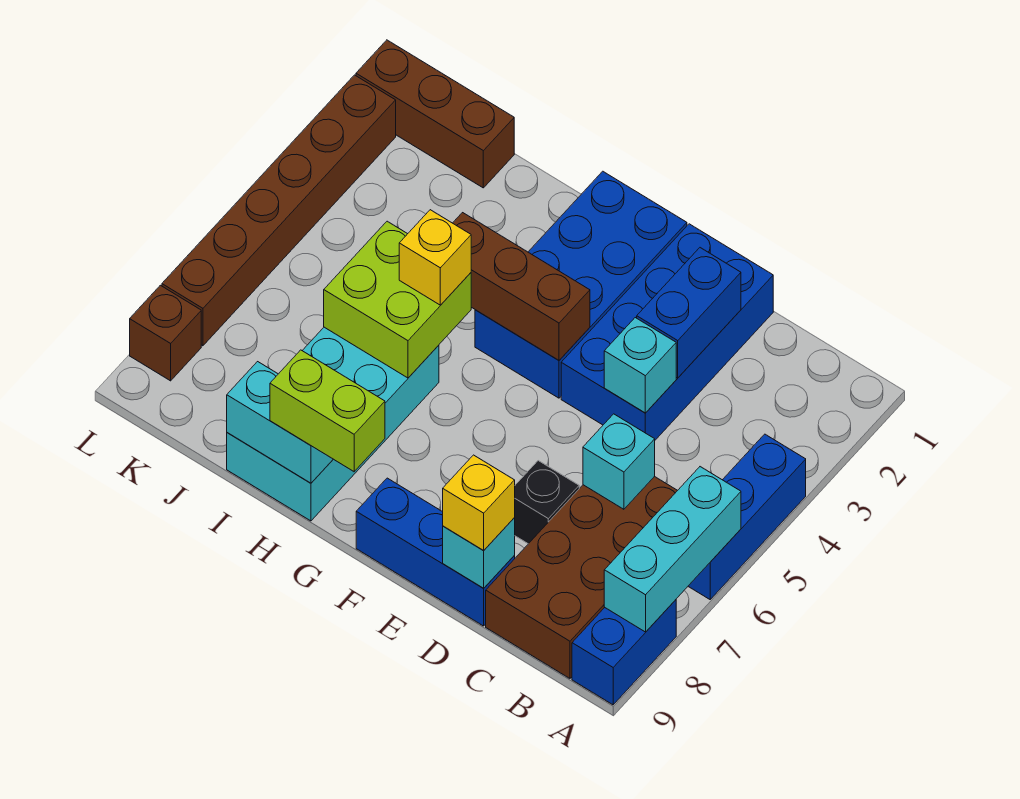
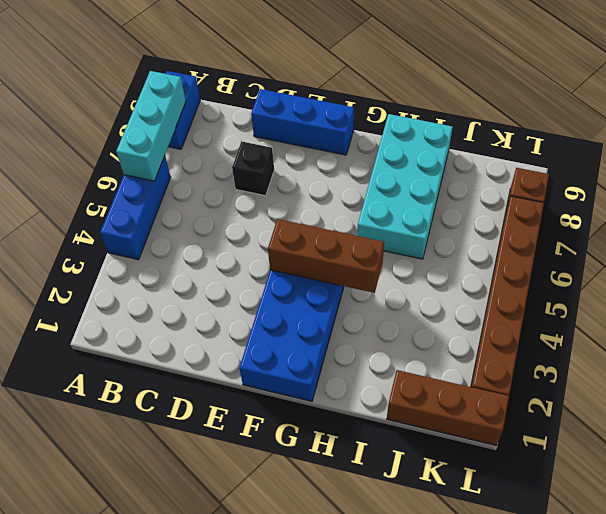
none -> brown brick B6:C9 level 1
none -> blue brick D1:E4 level 1
none -> cyan brick C6 level 2

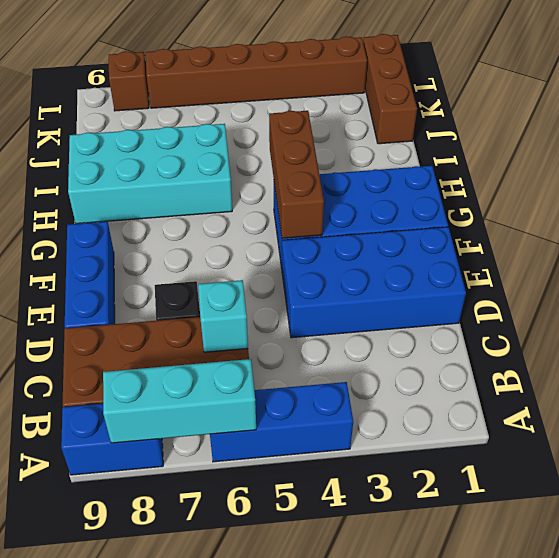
none -> blue brick D2:D3 level 2
none -> cyan brick D4 level 2
none -> cyan brick D9 level 2

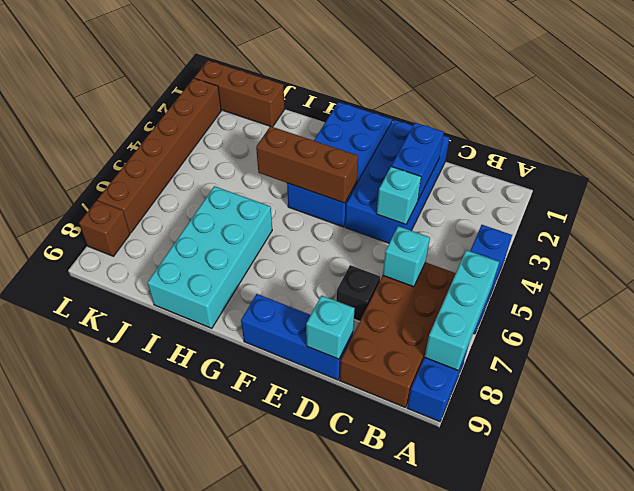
none -> lime brick H5:I6 level 2
none -> cyan brick H9:I9 level 2
none -> yellow brick D9 level 3

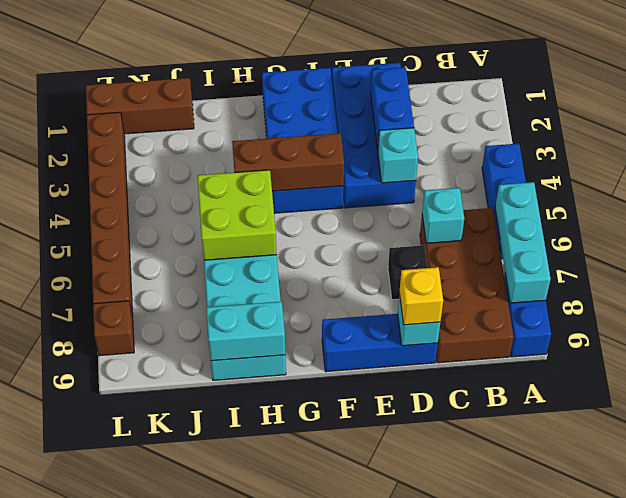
none -> lime brick G9:H9 level 3
none -> yellow brick H5 level 3

